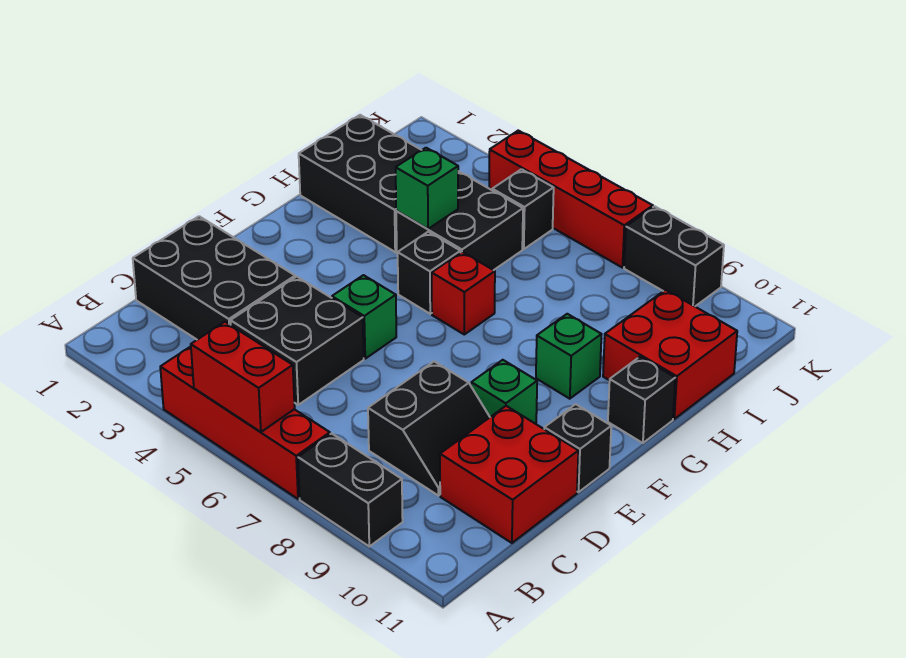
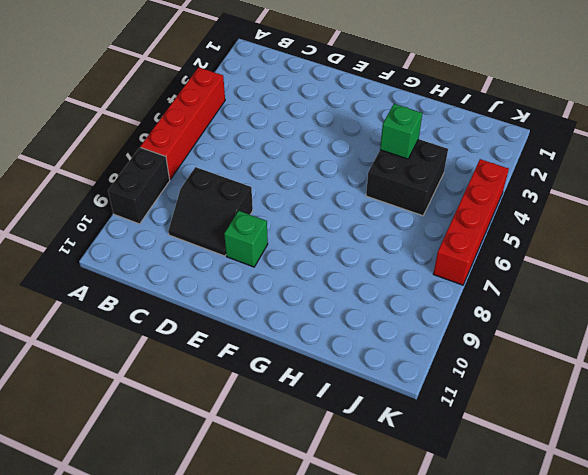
none -> black brick C1:D3 level 1
none -> black brick C4:D5 level 1
none -> red brick C10:D11 level 1

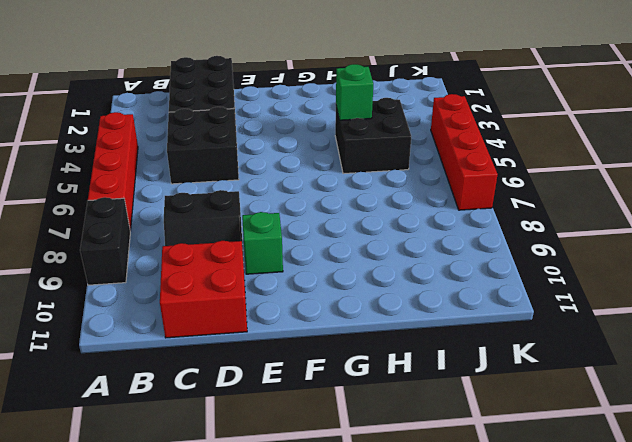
none -> green brick E5 level 1
none -> black brick E11 level 1
none -> black brick G5 level 1

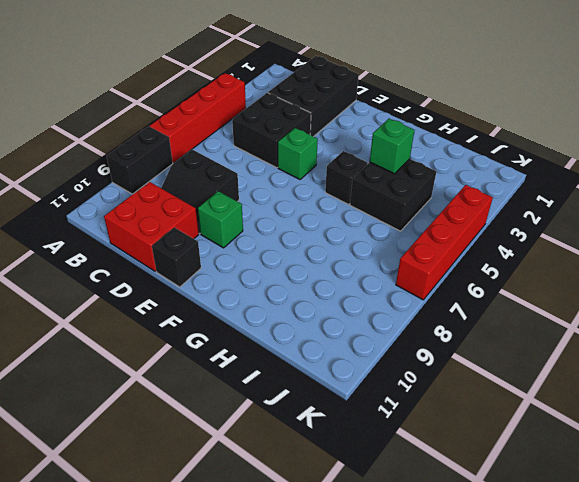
none -> red brick G6 level 1
none -> green brick G9 level 1
none -> black brick G11 level 1

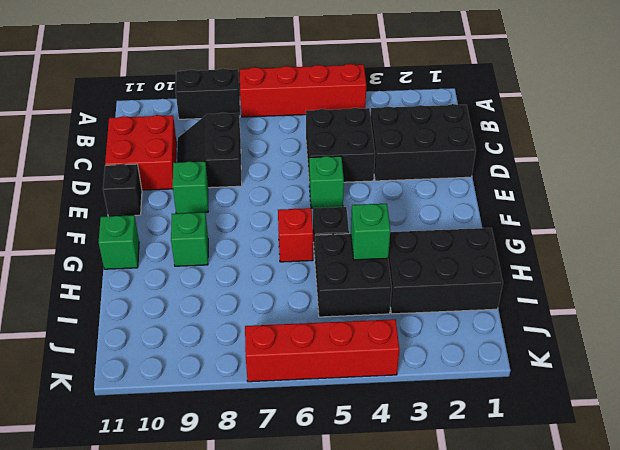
green brick G11 level 1 -> black brick G11 level 1
none -> red brick H10:I11 level 1
none -> black brick J5 level 1
none -> black brick K8:K9 level 1

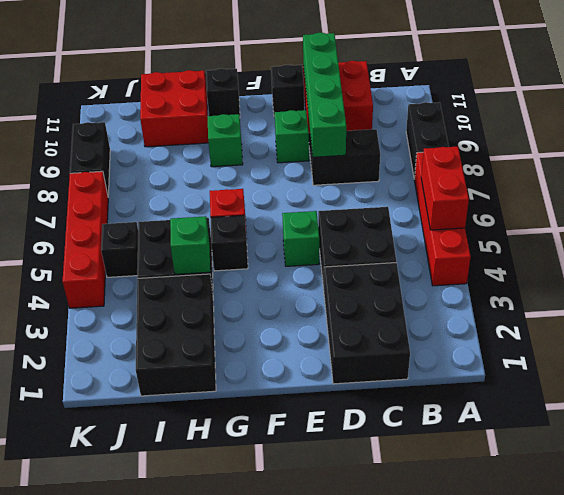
green brick D8:D11 level 2 -> none

